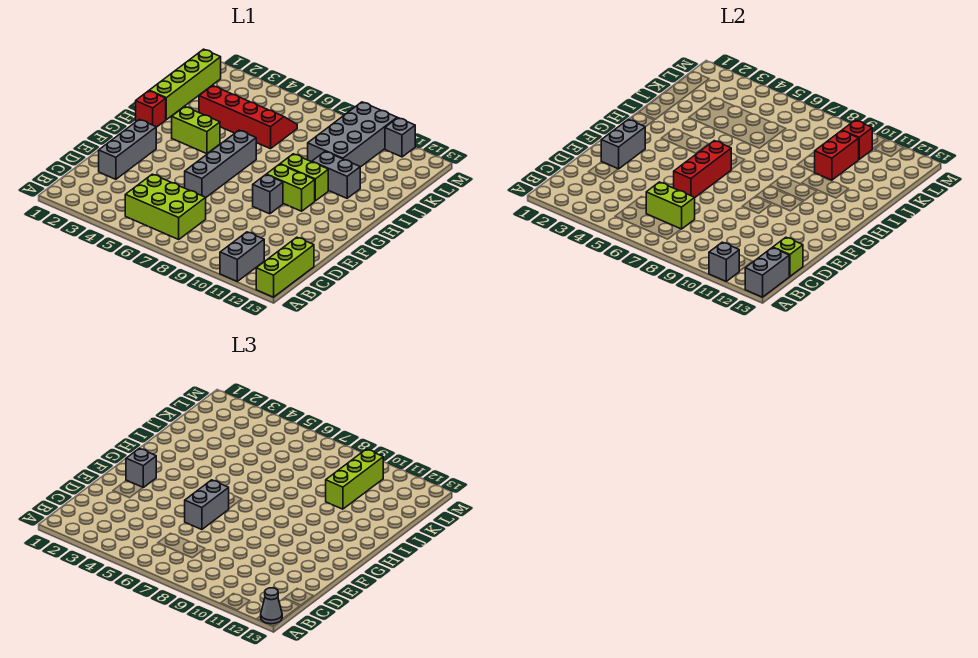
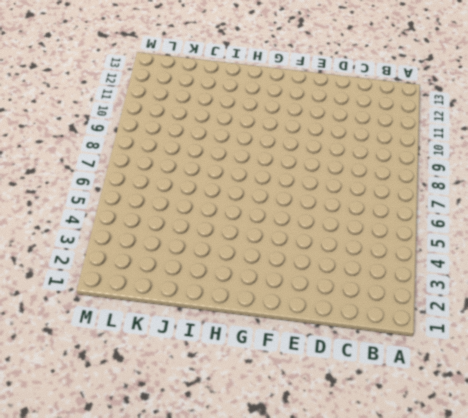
none -> grey brick A11:B11 level 1
none -> lime brick A13:C13 level 1
none -> lime brick B5:C7 level 1

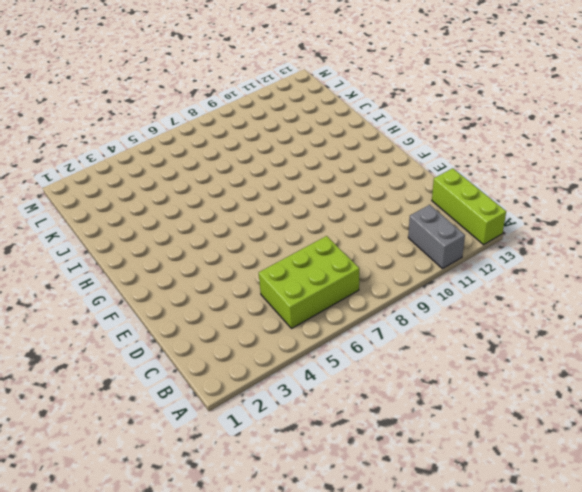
none -> grey brick D2:F2 level 1
none -> grey brick E6:H6 level 1
none -> grey brick F9 level 1

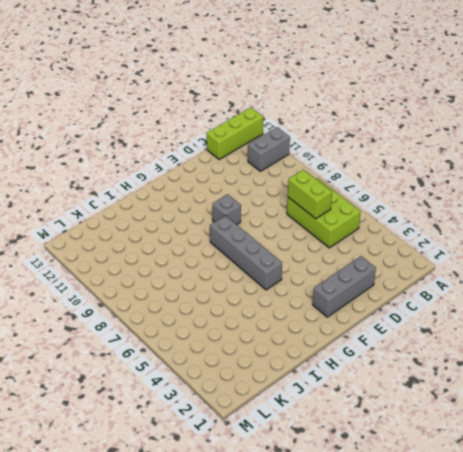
grey brick G5:G8 level 1 -> grey brick E6:H6 level 1
none -> lime brick G9:G10 level 1
none -> red brick H1 level 1
none -> lime brick H3:H4 level 1

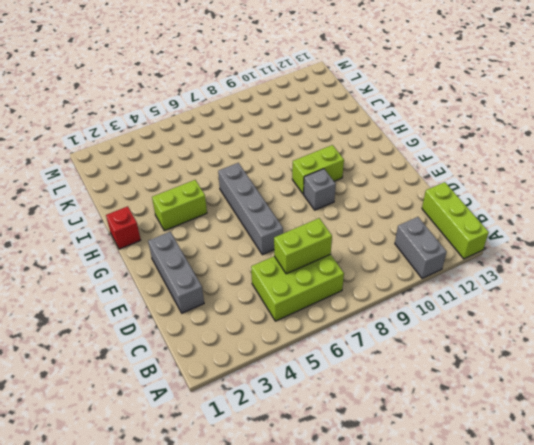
none -> lime brick H9:H10 level 1
none -> lime brick I1:L1 level 1
none -> grey brick I10:I11 level 1

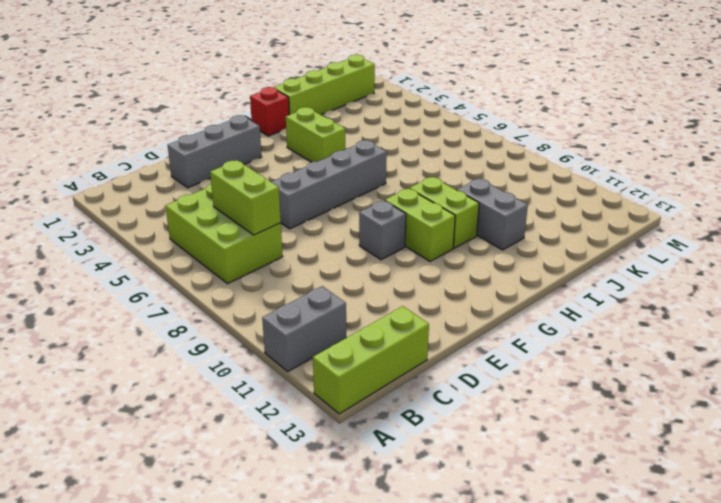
none -> red slope J3:K6 level 1 top J
none -> grey brick J9:M10 level 1
none -> grey brick M11 level 1

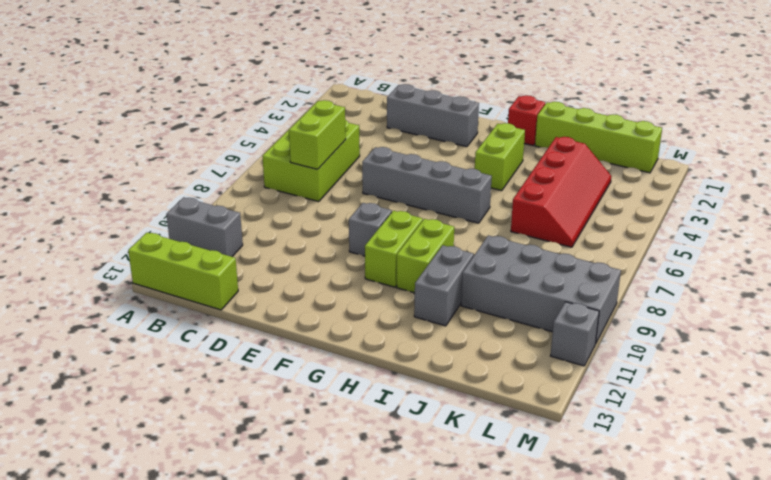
none -> grey brick A11 level 2
none -> grey brick A13:B13 level 2
none -> lime brick C13 level 2

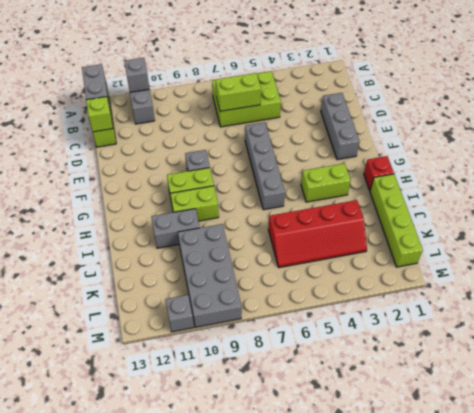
none -> grey brick E2:F2 level 2
none -> red brick E6:G6 level 2
none -> red brick J10:K10 level 2

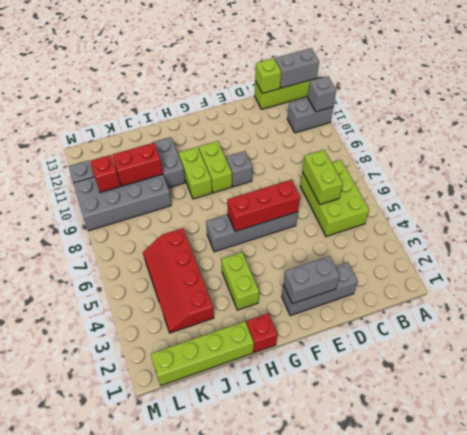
none -> grey cone A13 level 3
none -> grey brick E6:F6 level 3
none -> grey brick F2 level 3

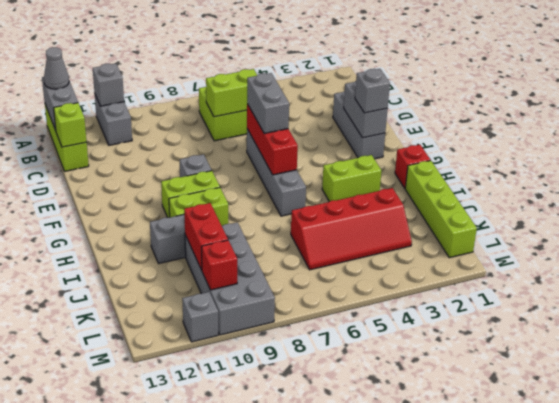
none -> lime brick J10:L10 level 3

